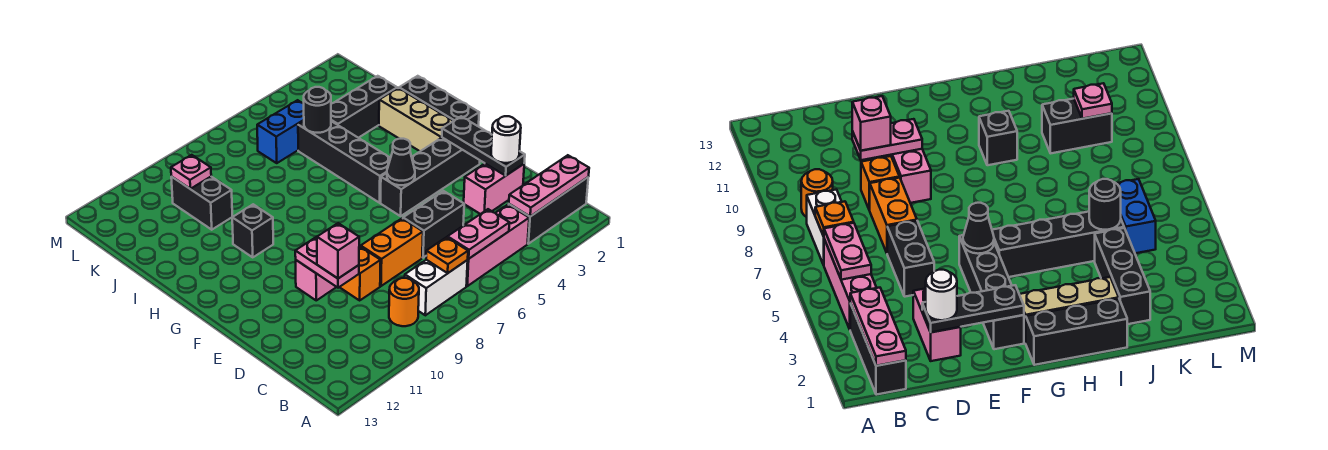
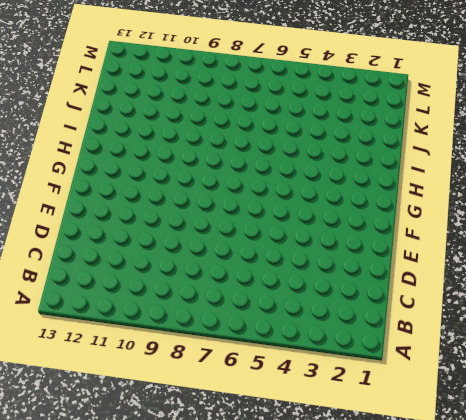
none -> black brick B1:B3 level 1
none -> pink brick B4:B6 level 1
none -> white brick B7:B8 level 1

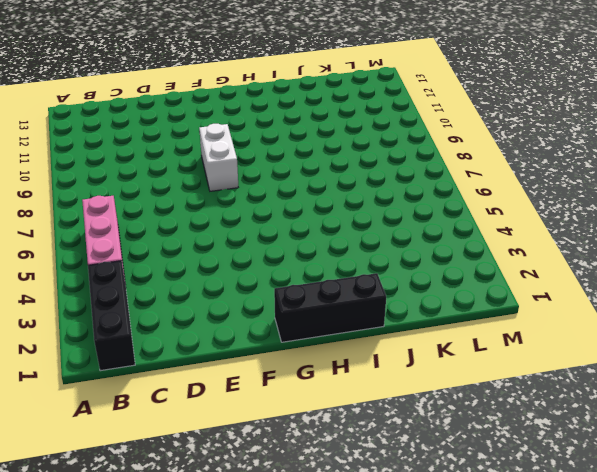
white brick F8:F9 level 1 -> white brick B7:B8 level 1
none -> orange round brick B9 level 1
none -> pink brick D2:D3 level 1
none -> black brick D5:D6 level 1

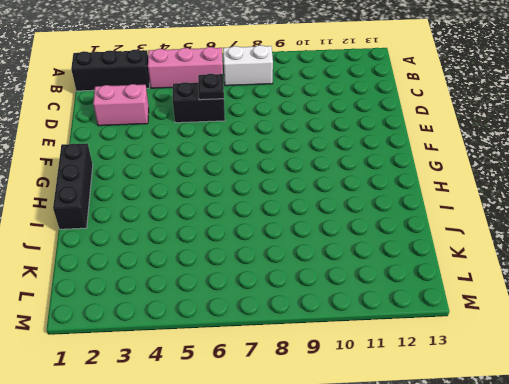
black plate D6 level 2 -> none
none -> orange round brick B9 level 1
none -> orange brick D7:D8 level 1
none -> orange brick D9 level 1

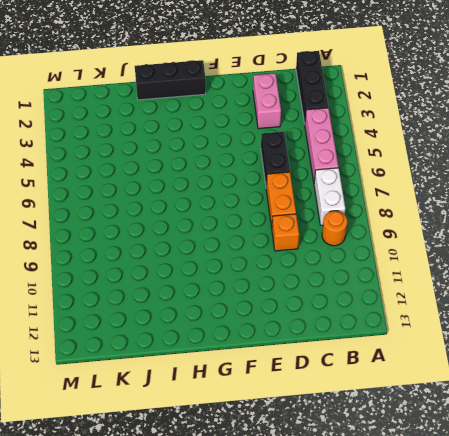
none -> pink brick E9:E10 level 1
none -> black brick F2:F5 level 1
none -> tan brick G2:I2 level 1

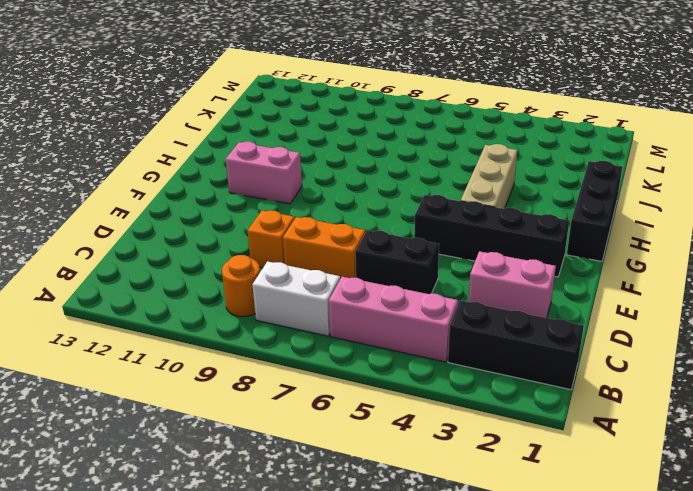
tan brick G4:I4 level 1 -> tan brick G2:I2 level 1
pink brick G10:G11 level 1 -> pink brick E9:E10 level 1
none -> black brick G5:J5 level 1
none -> black brick H10 level 1
none -> black brick J2:J4 level 1

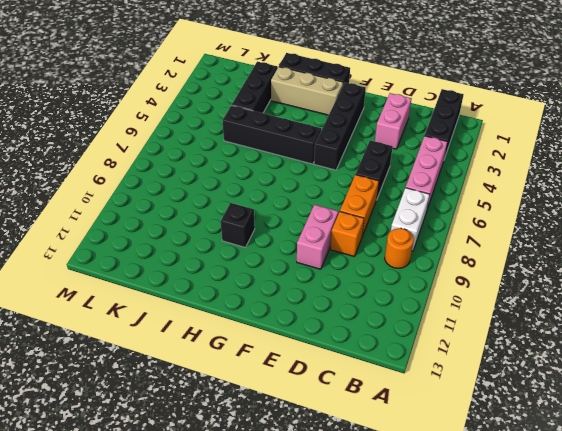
none -> black brick J10:K10 level 1
none -> blue brick K5:K6 level 1
none -> pink plate B1:B3 level 2

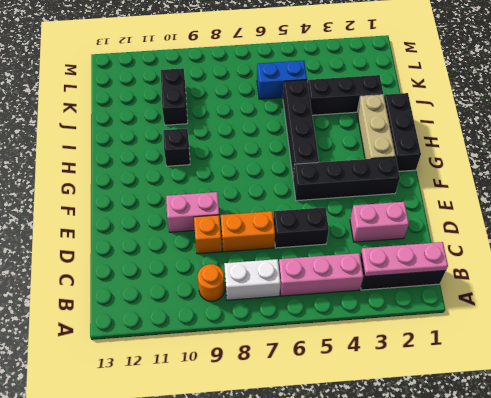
none -> pink plate B5:B6 level 2
none -> orange plate B7 level 2
none -> black plate D2:F2 level 2

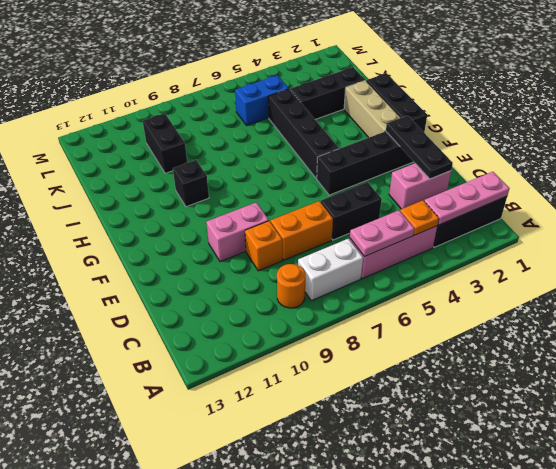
orange plate B4 level 2 -> orange plate B7 level 2
none -> pink plate D10:E10 level 2
none -> black cone F5 level 2
none -> black round brick J5 level 2

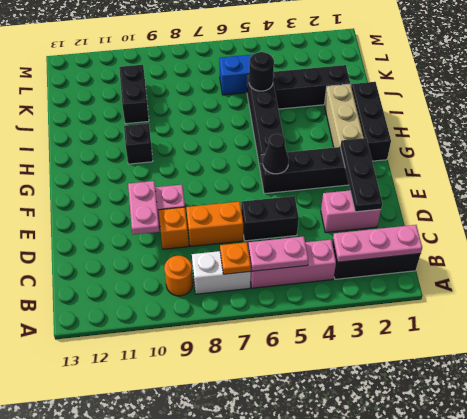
none -> pink plate K10 level 2
none -> white round brick D2 level 3
none -> pink brick D10 level 3

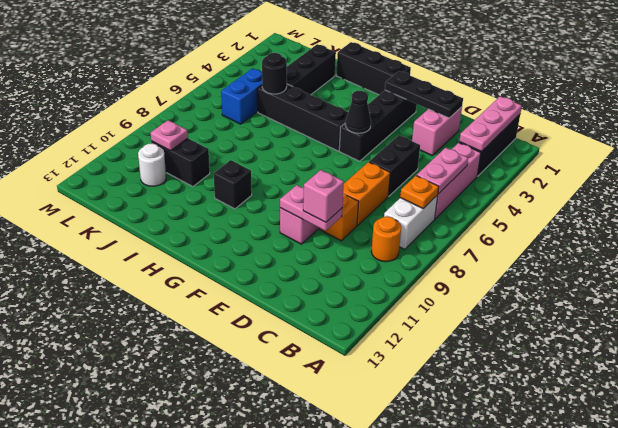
white round brick K11 level 1 -> white round brick D2 level 3
none -> tan brick G2:I2 level 1

